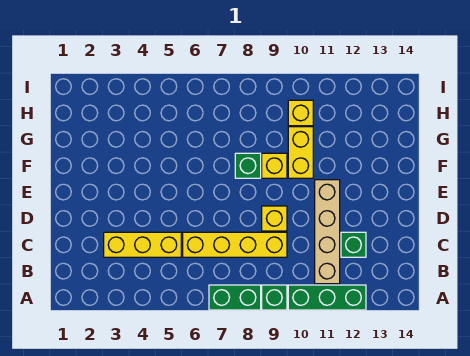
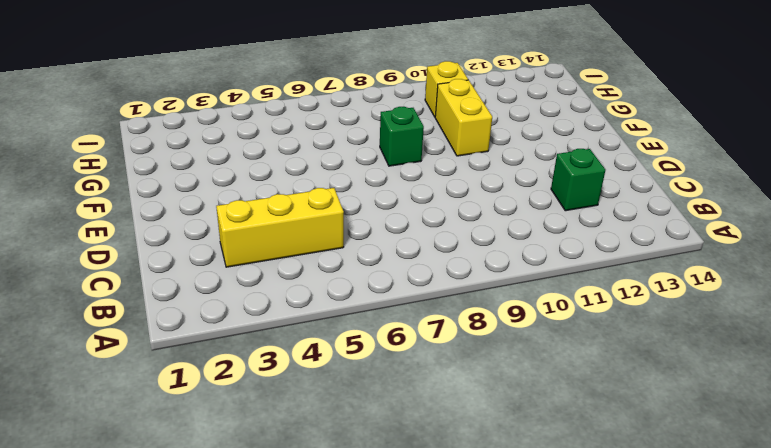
none -> green brick A7:A8 level 1
none -> green brick A9 level 1
none -> green brick A10:A12 level 1

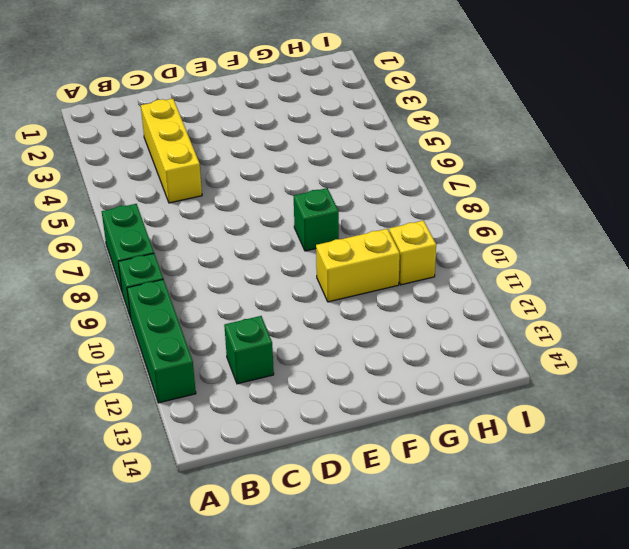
none -> tan brick B11:E11 level 1
none -> yellow brick C6:C9 level 1
none -> yellow brick D9 level 1

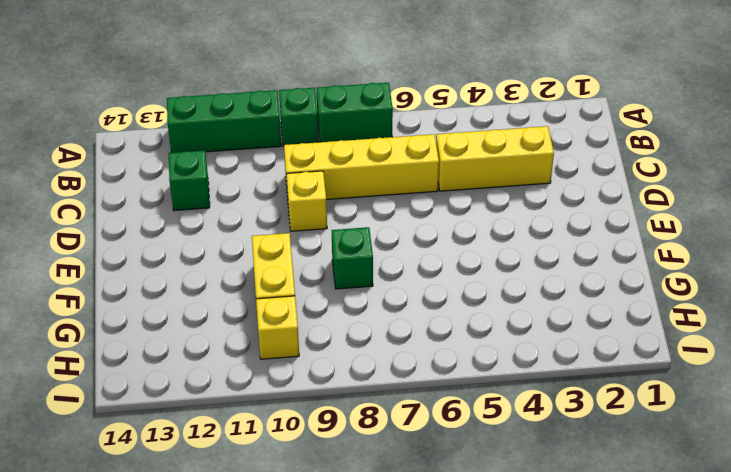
none -> tan brick B11:E11 level 1
none -> yellow brick F9 level 1

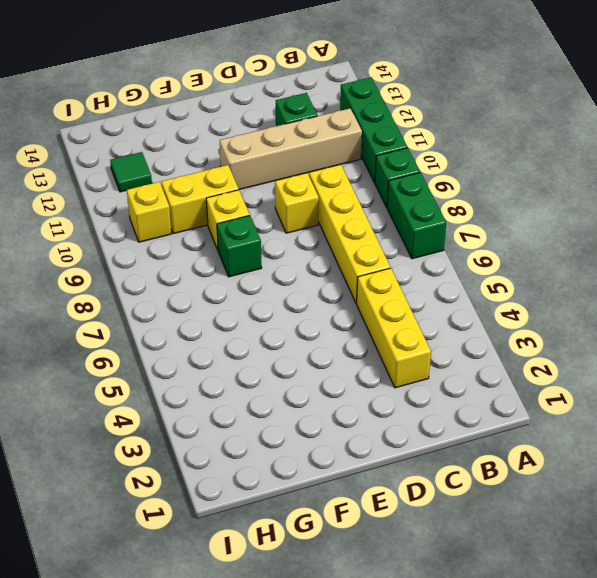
green tile H12 level 1 -> none

